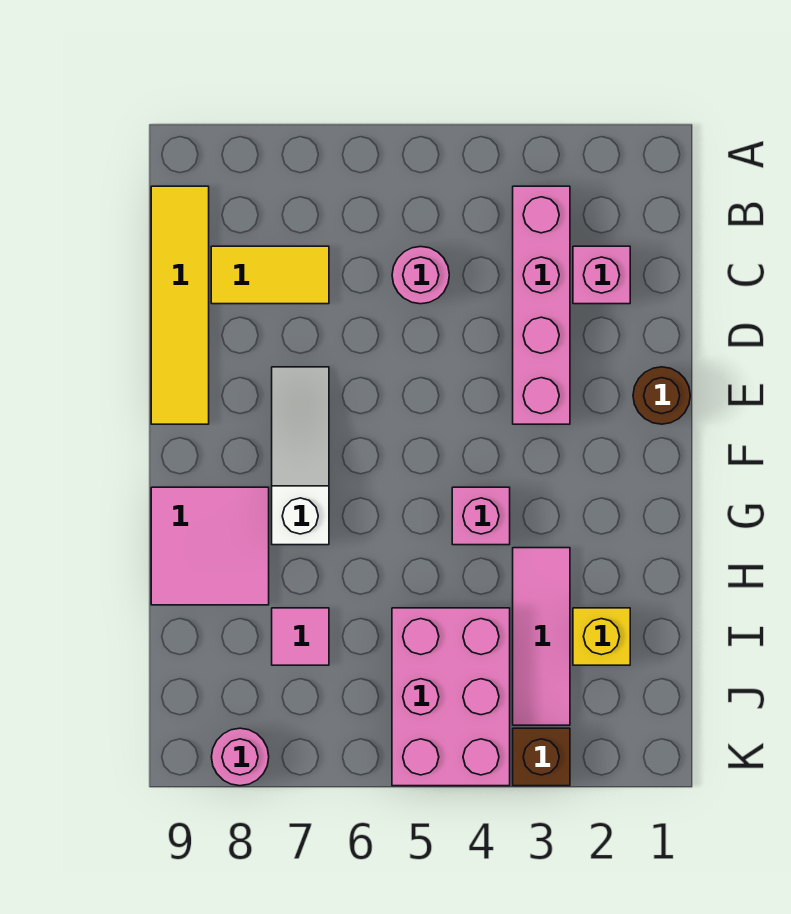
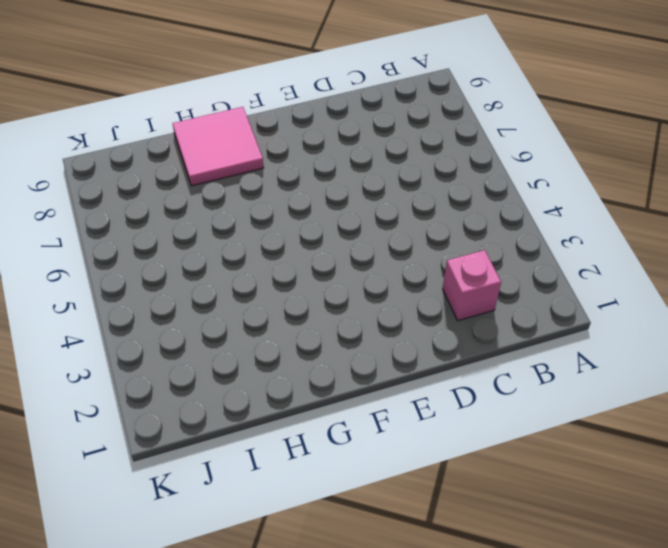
none -> pink brick B3:E3 level 1
none -> yellow tile B9:E9 level 1
none -> pink round brick C5 level 1

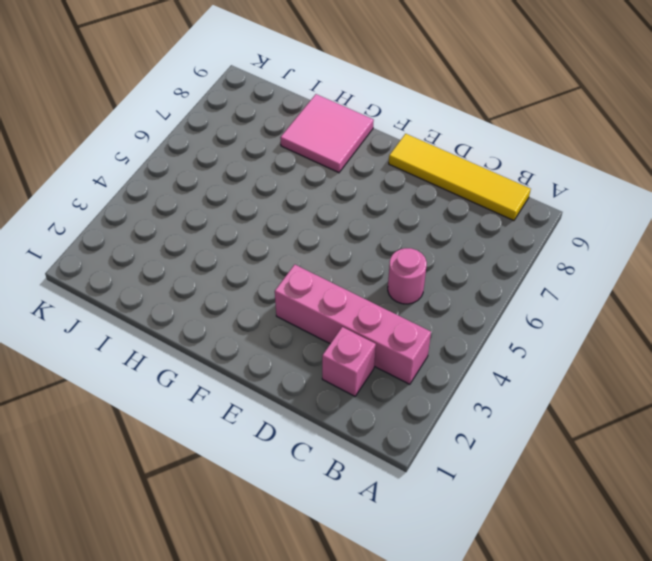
none -> yellow tile C7:C8 level 1
none -> brown round brick E1 level 1
none -> white slope E7:G7 level 1 top G

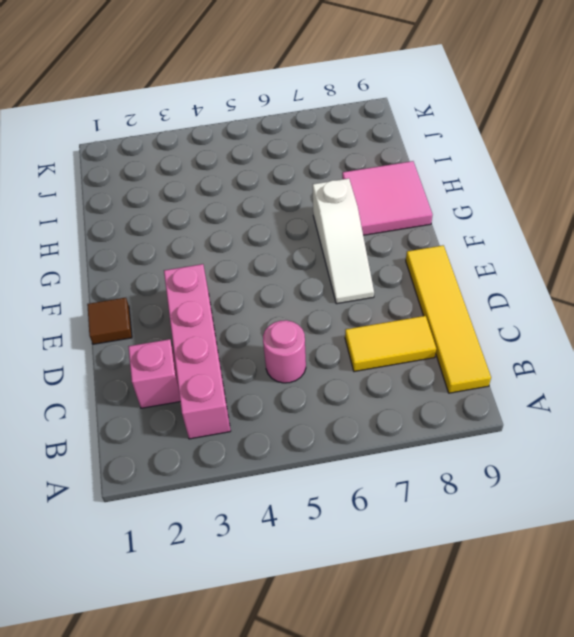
brown tile E1 level 1 -> brown round brick E1 level 1
none -> pink brick G4 level 1
none -> pink tile H3:J3 level 1
none -> yellow brick I2 level 1

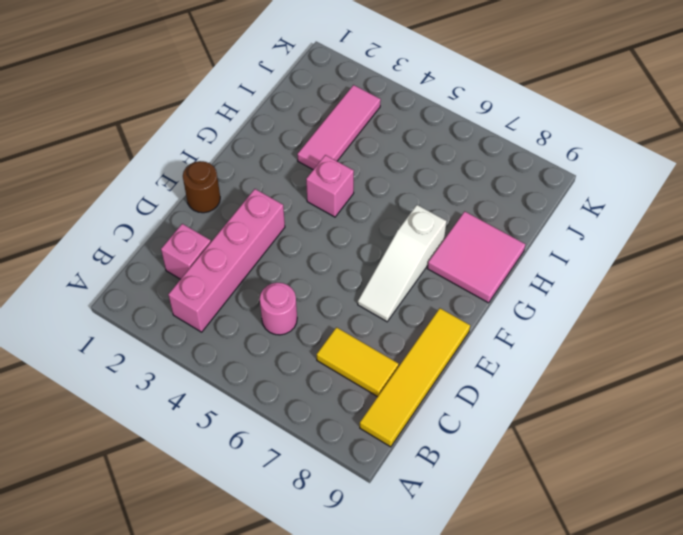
none -> yellow brick I2 level 1
none -> pink brick I4:K5 level 1
none -> pink tile I7 level 1

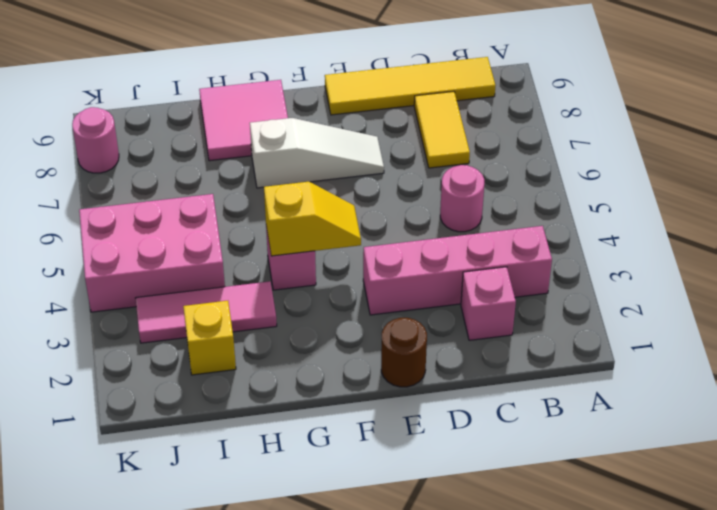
yellow slope F4:G4 level 2 top G -> none
none -> pink tile I7 level 1
none -> brown brick K3 level 1

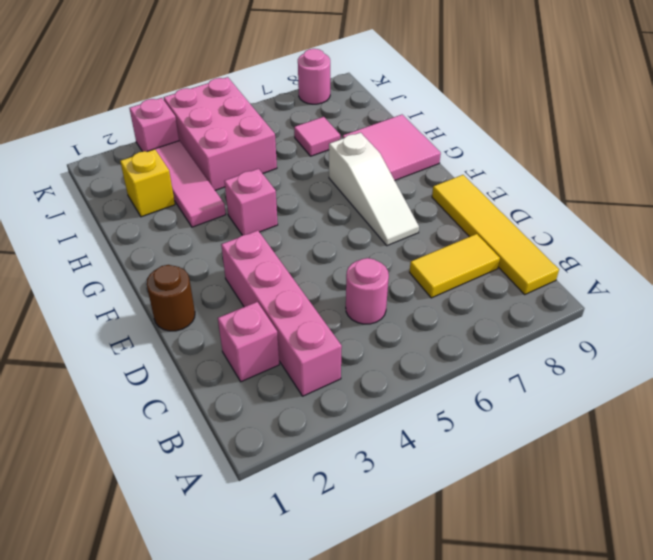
pink brick K3 level 1 -> brown brick K3 level 1

